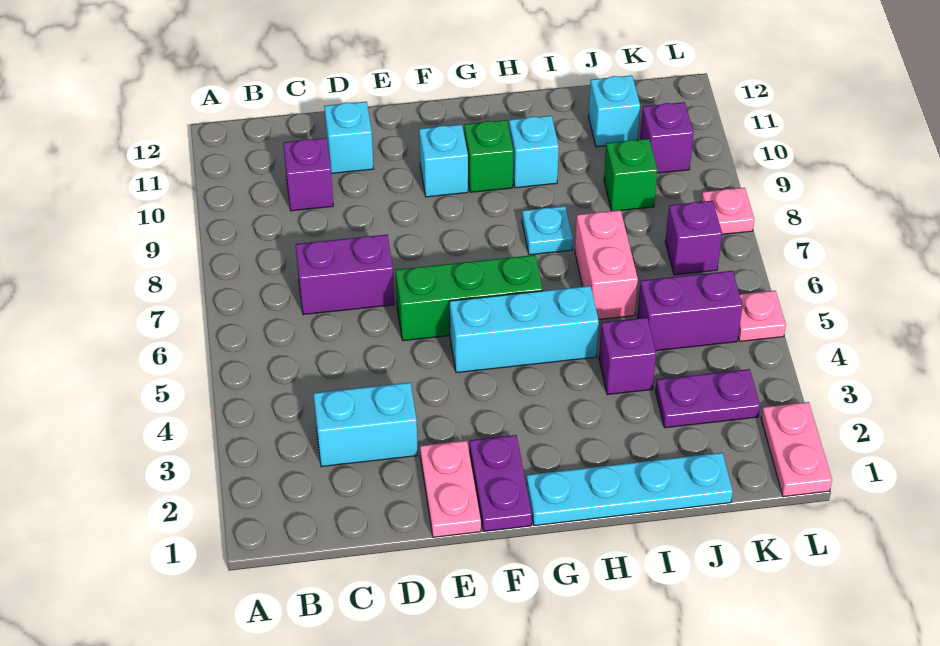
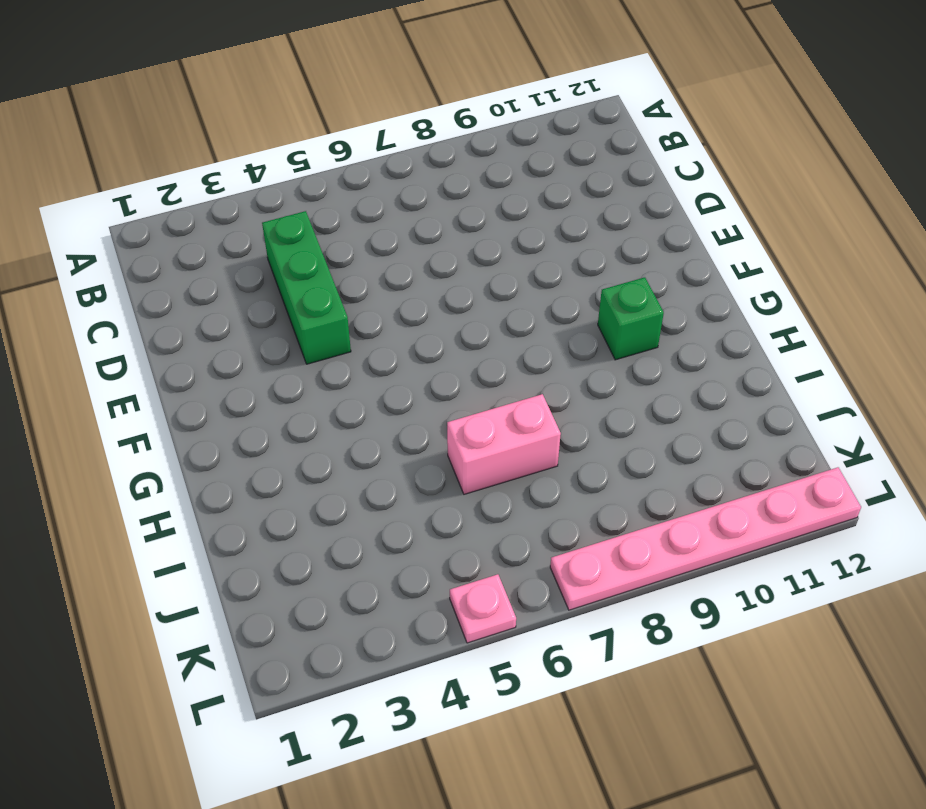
green brick C4:E4 level 1 -> green brick E6:G6 level 1
pink plate L7:L12 level 1 -> pink plate L8 level 1
none -> cyan brick C3:D3 level 1
none -> purple brick C7:D7 level 1
none -> purple brick C10 level 1

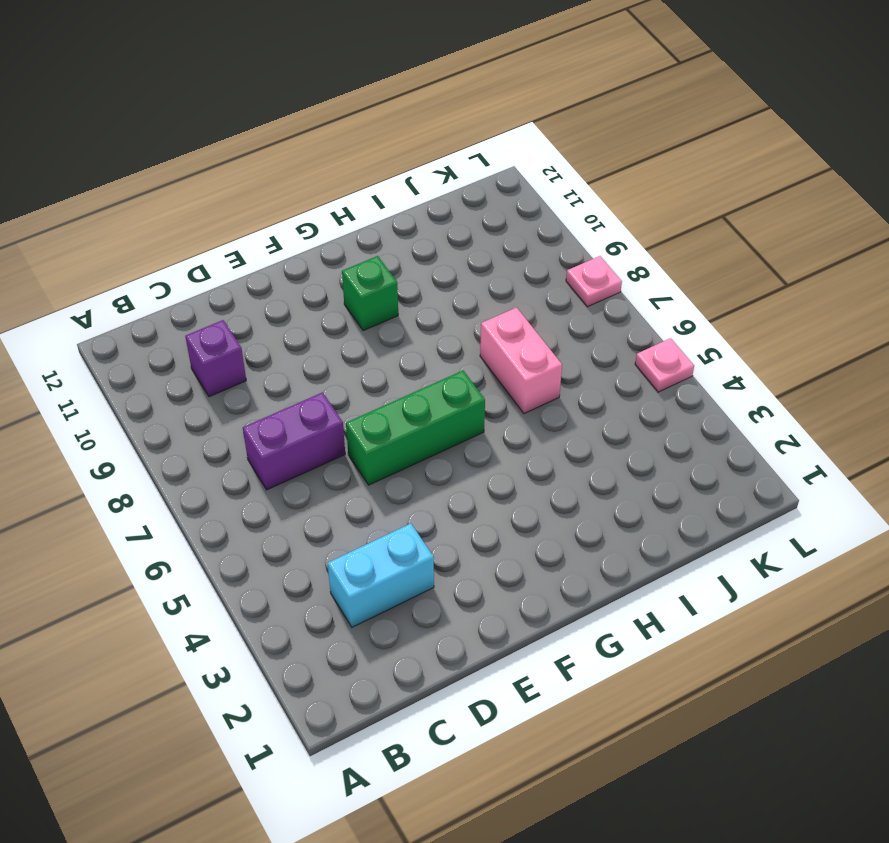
none -> cyan brick D11 level 1
none -> pink plate E1:E2 level 1
none -> purple plate F1:F2 level 1

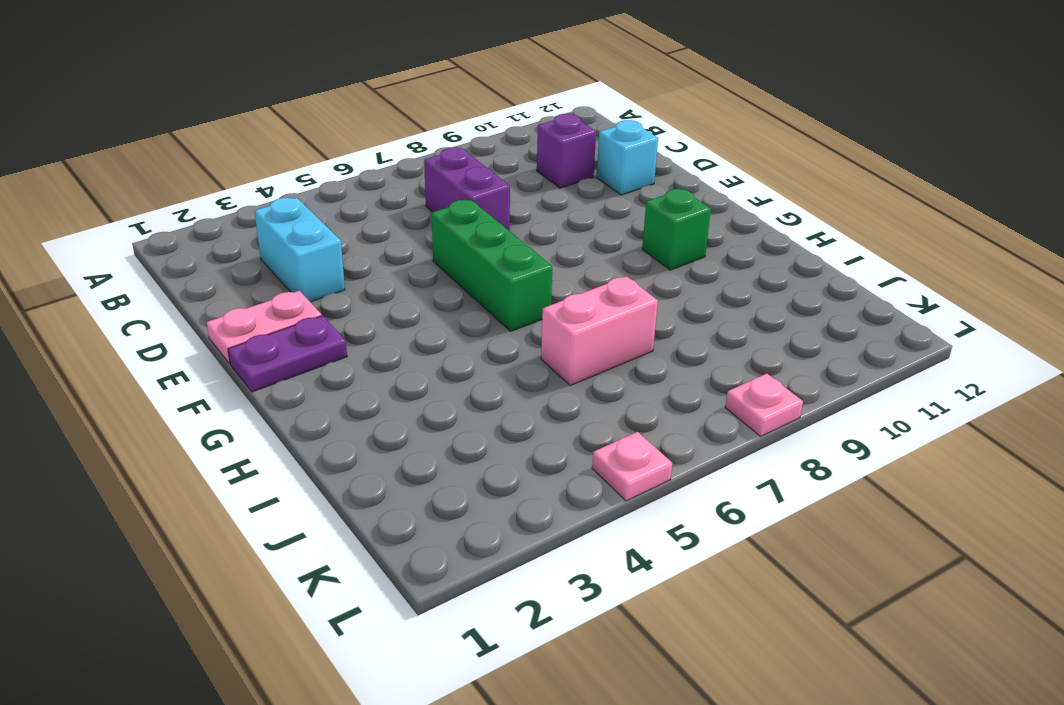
none -> cyan brick F5:H5 level 1
none -> cyan brick F10 level 1
none -> cyan plate G1:J1 level 1

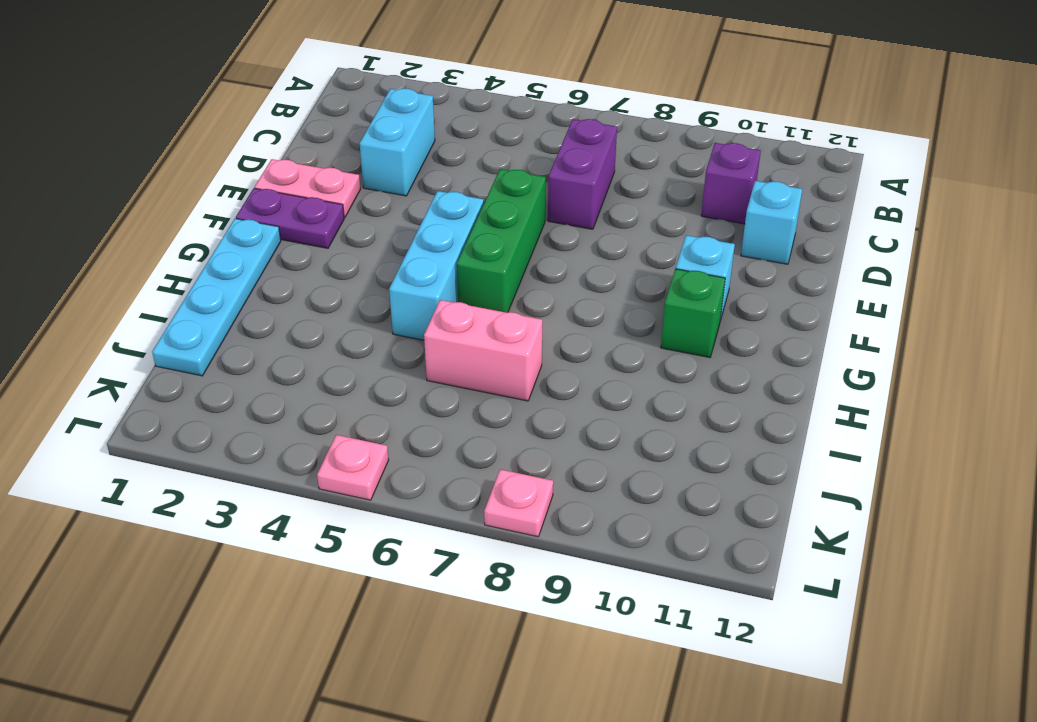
none -> cyan plate H8 level 1
none -> cyan brick H10 level 1
none -> purple brick I4 level 1

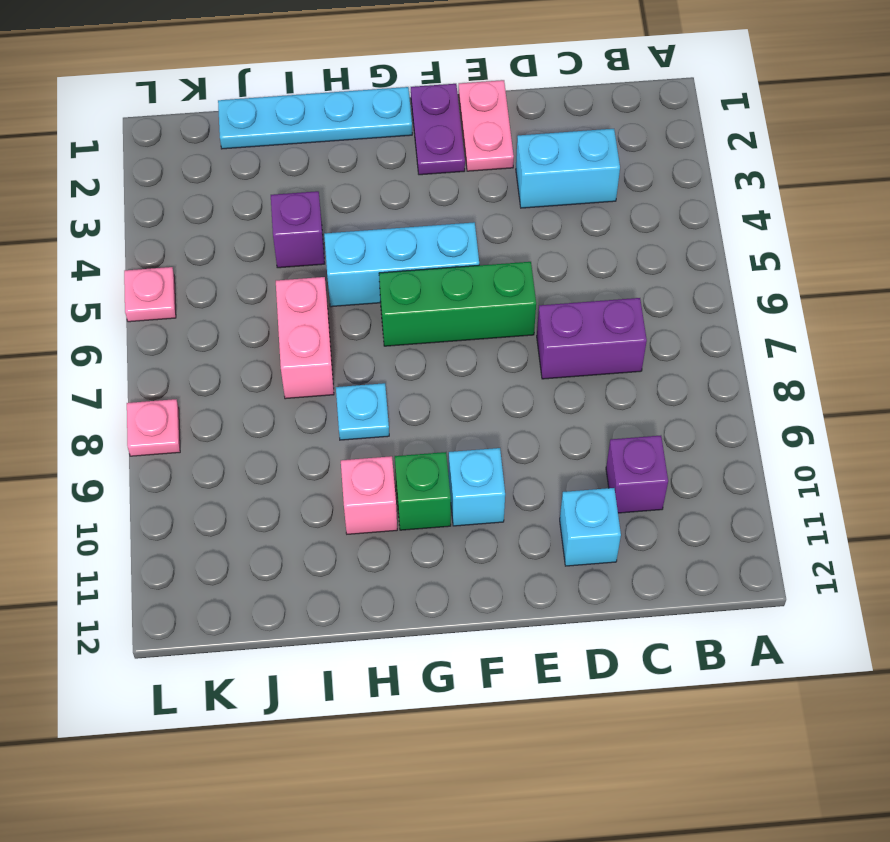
pink brick H10 level 1 -> cyan brick H10 level 1
none -> purple plate J3:K3 level 1
none -> purple brick J5:K5 level 1
none -> green brick J9 level 1

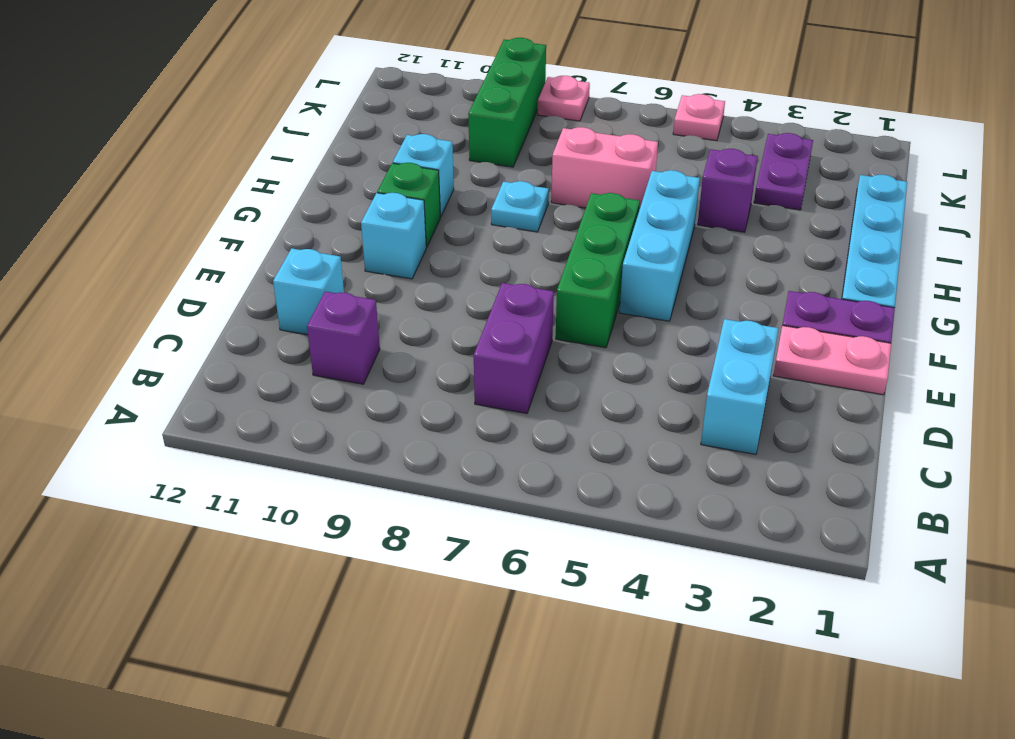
green brick J9:L9 level 1 -> green brick J9 level 1
none -> purple brick J5:K5 level 1
none -> cyan brick J11 level 1
none -> purple brick K7 level 1

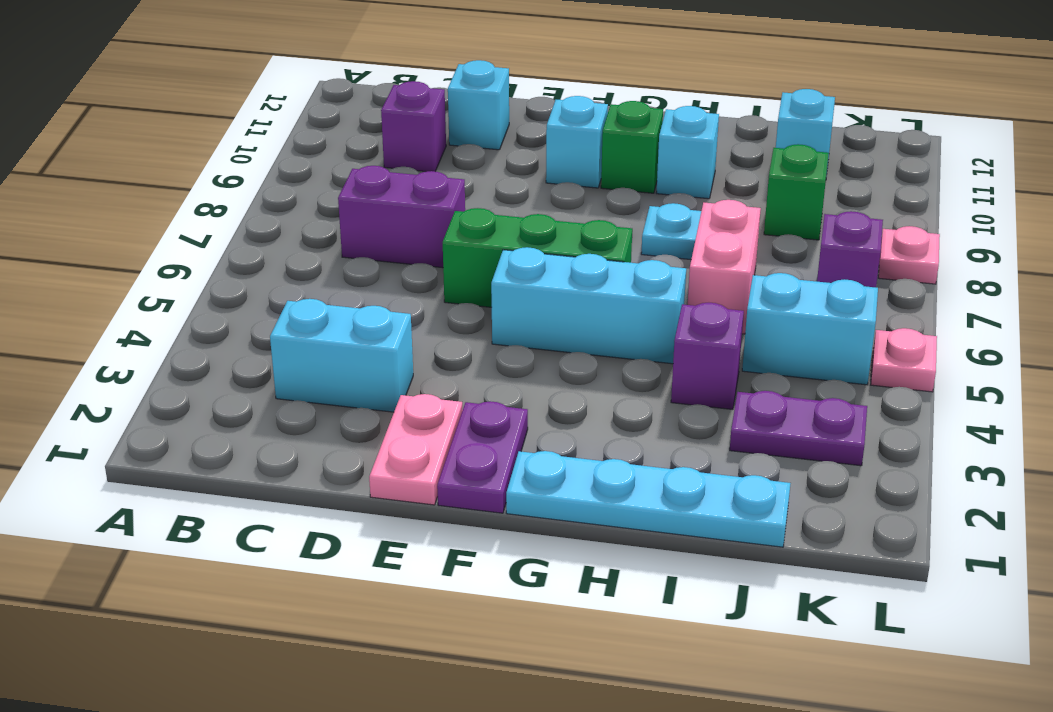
cyan brick J5:K5 level 1 -> purple brick J5:K5 level 1
none -> purple brick K10 level 1
none -> pink plate L1:L2 level 1

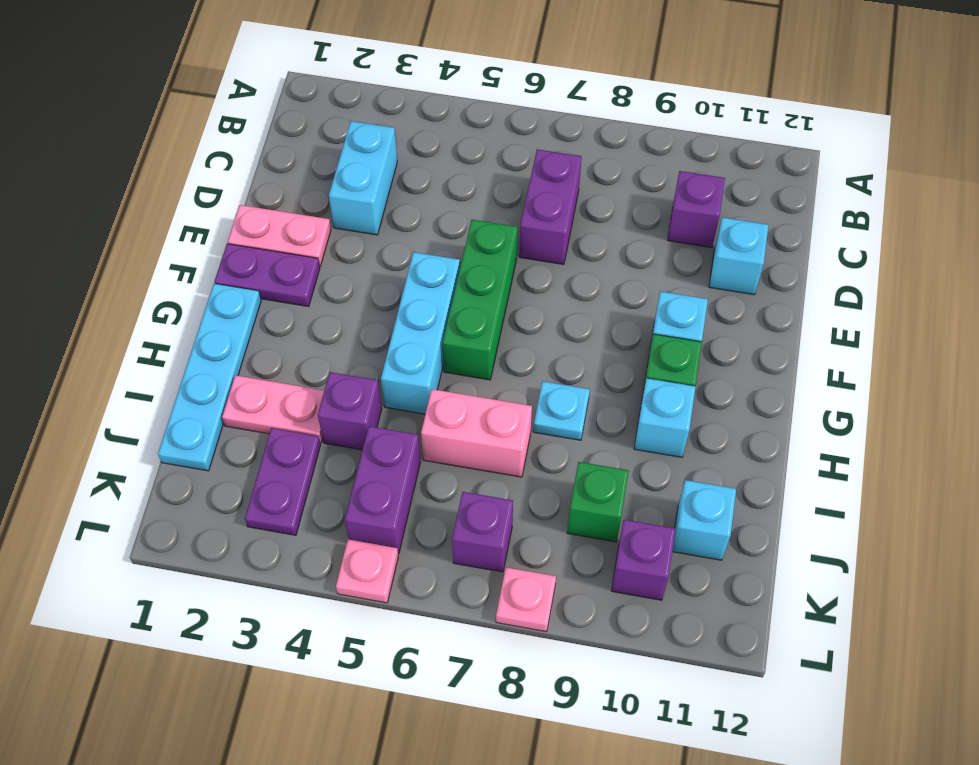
pink plate I2:I3 level 1 -> pink plate L1:L2 level 1

